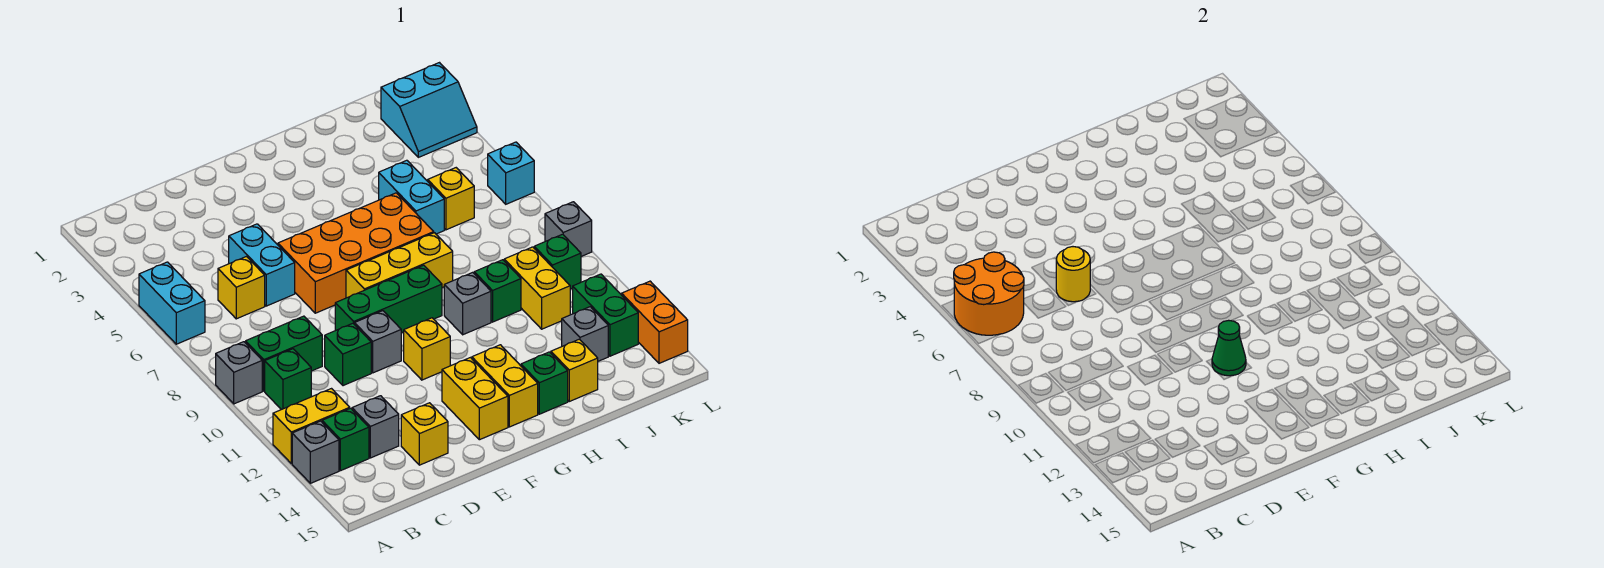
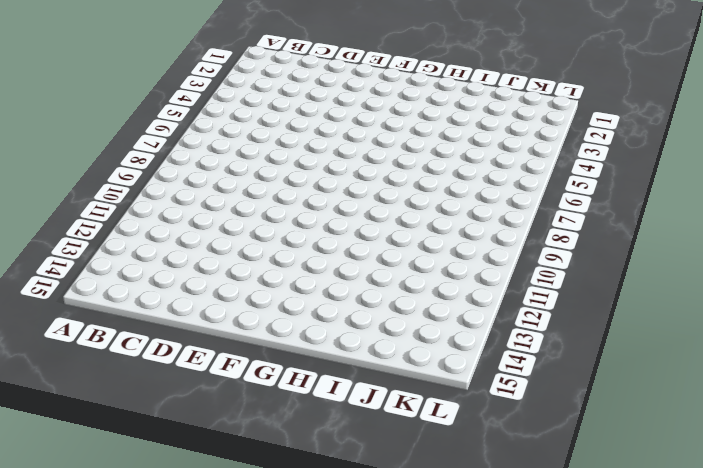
none -> cyan brick A5:A6 level 1
none -> grey brick A9 level 1
none -> yellow brick A12:B12 level 1
none -> grey brick A13 level 1

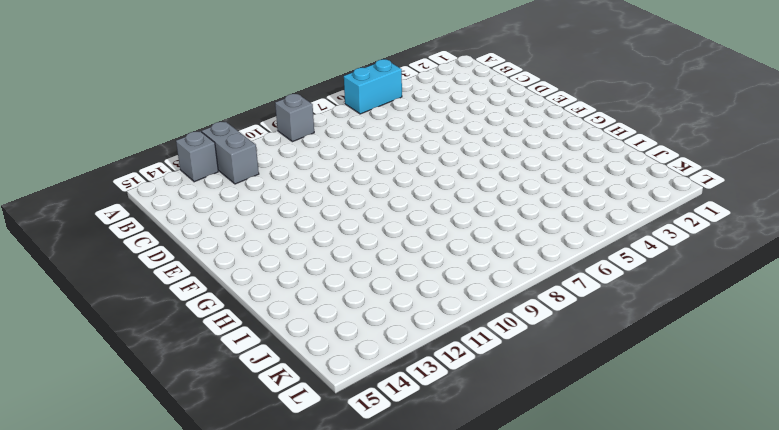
grey brick A12:B12 level 1 -> yellow brick A12:B12 level 1
none -> green brick B9:C9 level 1
none -> green brick B10 level 1
none -> green brick B13 level 1
none -> yellow brick C6 level 1

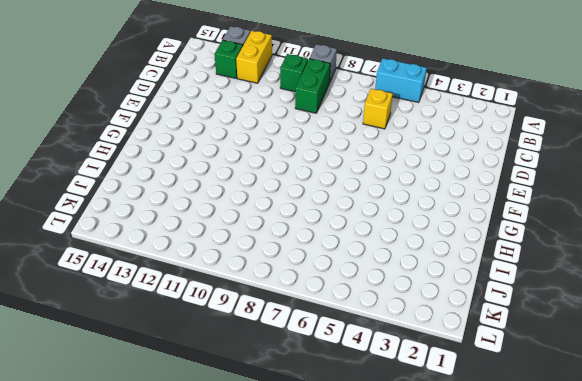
none -> grey brick C13 level 1
none -> cyan brick D5:D6 level 1
none -> green brick D10 level 1
none -> yellow brick D14 level 1

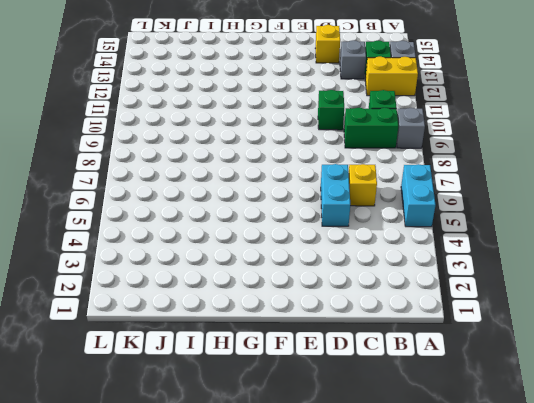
none -> orange brick E6:H7 level 1
none -> green brick E9:G9 level 1
none -> grey brick E10 level 1
none -> yellow brick F8:H8 level 1

